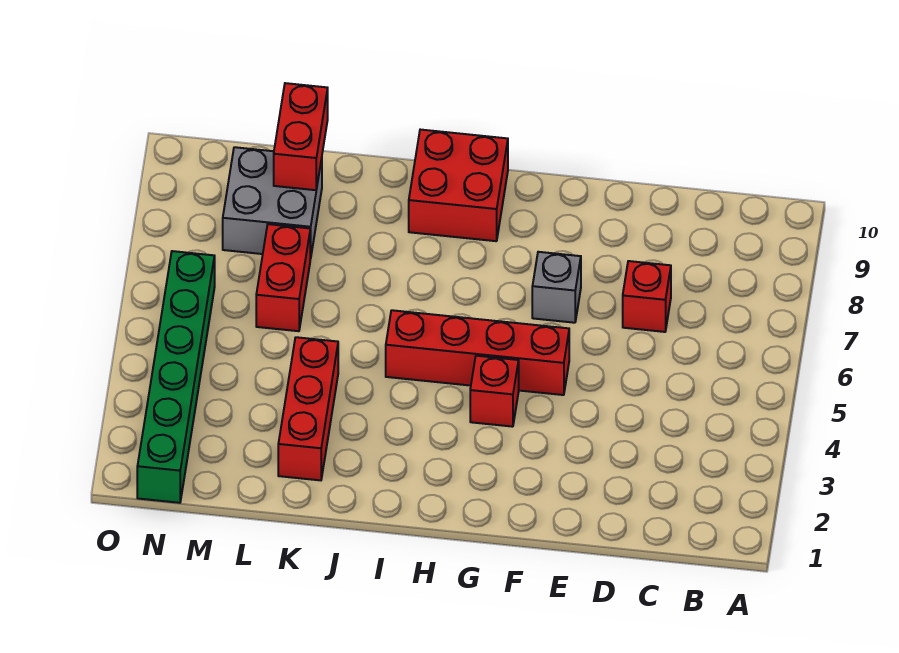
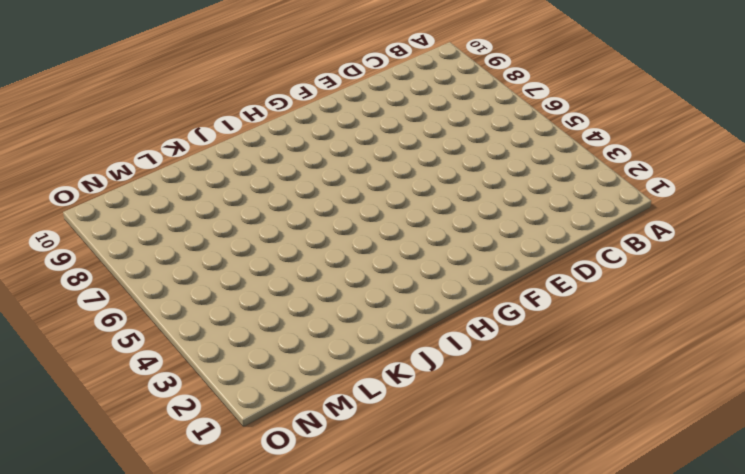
none -> red brick D7 level 1
none -> red brick F5:I5 level 1

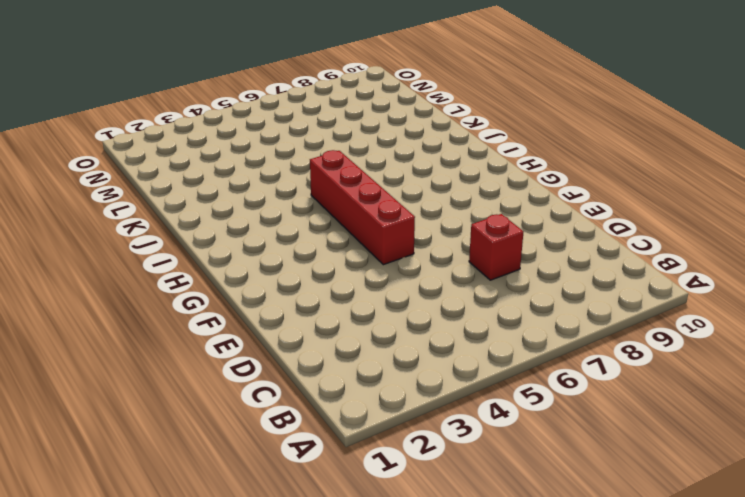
none -> grey brick F7 level 1
none -> red brick G4 level 1

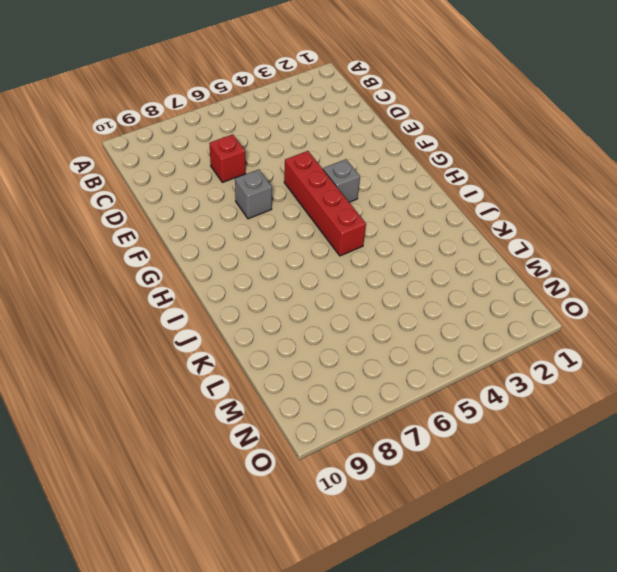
grey brick G4 level 1 -> red brick G4 level 1
none -> red brick H9:I10 level 1
none -> red brick K2:K4 level 1

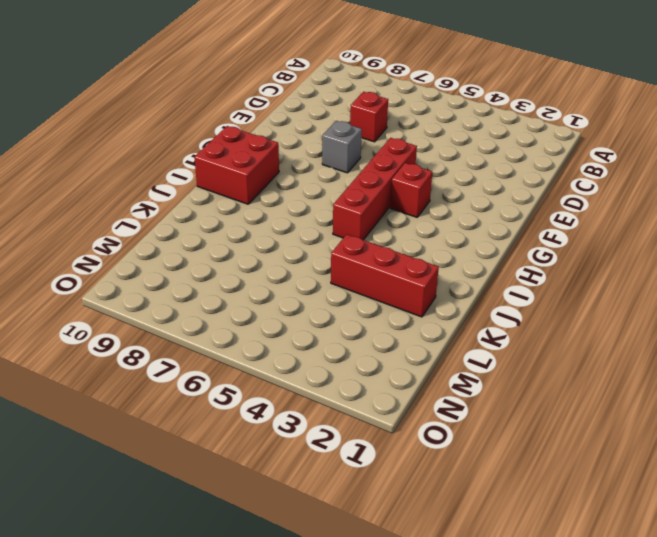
none -> red brick L6:L7 level 1
none -> grey brick L8:M9 level 1

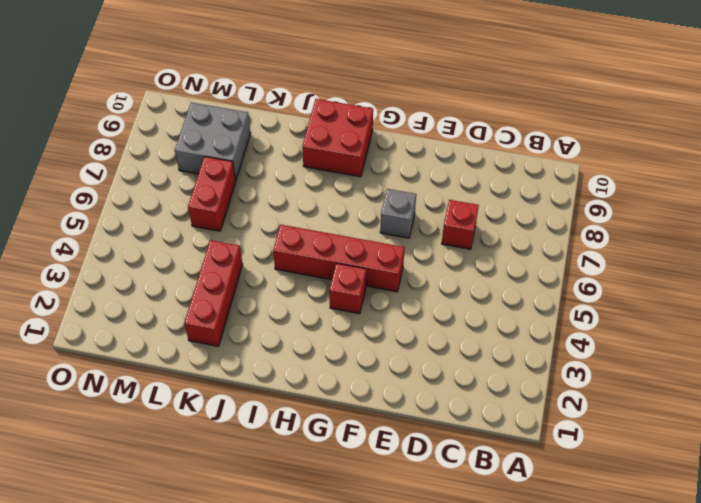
none -> green brick N1:N6 level 1
none -> red brick L9:L10 level 2

